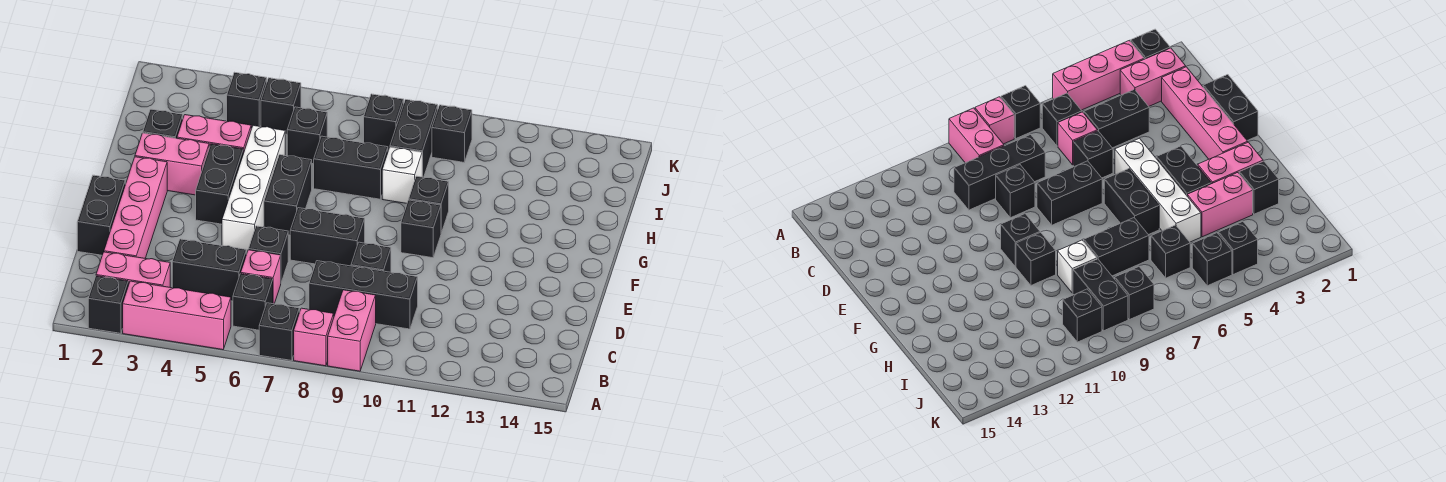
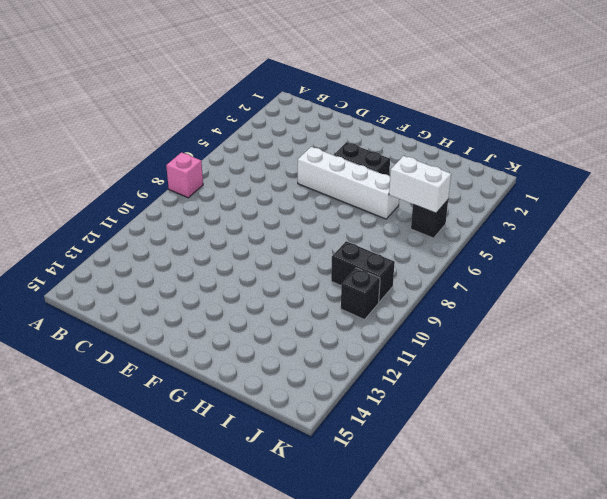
white brick I5:J5 level 2 -> none
none -> black brick A2 level 1
none -> pink brick A3:A5 level 1
none -> black brick A7 level 1
none -> pink brick A9:B9 level 1

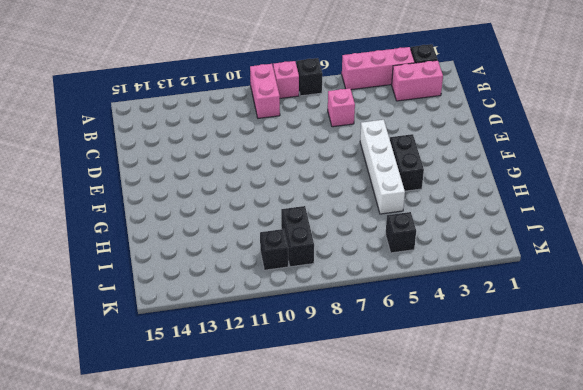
none -> black brick B6 level 1
none -> pink brick C2:F2 level 1
none -> black brick C4:C5 level 1
none -> black brick C8:C10 level 1

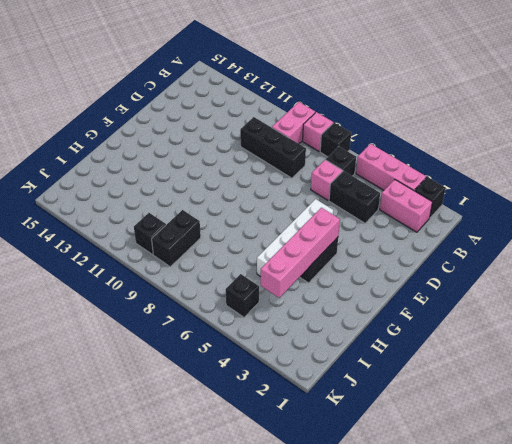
pink brick F4:I4 level 2 -> pink brick C2:F2 level 1
none -> black brick D1:E1 level 1
none -> black brick D6 level 1
none -> black brick D9 level 1
none -> black brick E7:E8 level 1

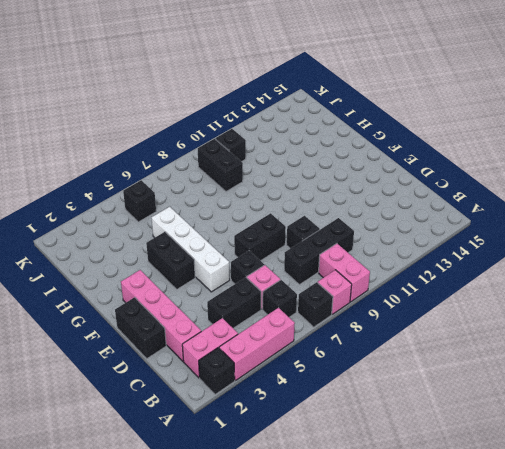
none -> black brick F6:G6 level 1
none -> black brick F10 level 1
none -> pink brick G2:G3 level 1
none -> black brick G10 level 1

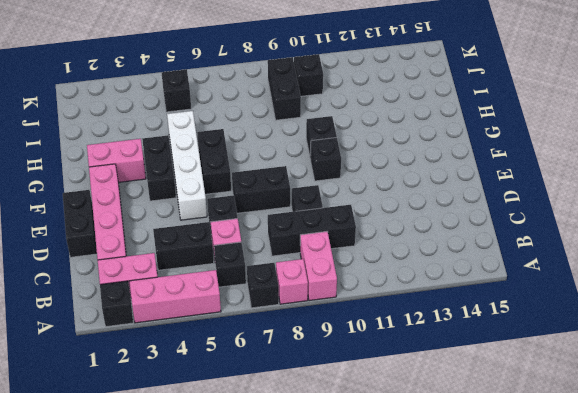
none -> black brick H2 level 1
none -> pink brick H3:H4 level 1
none -> black brick H7:H8 level 1
none -> white brick H9 level 1

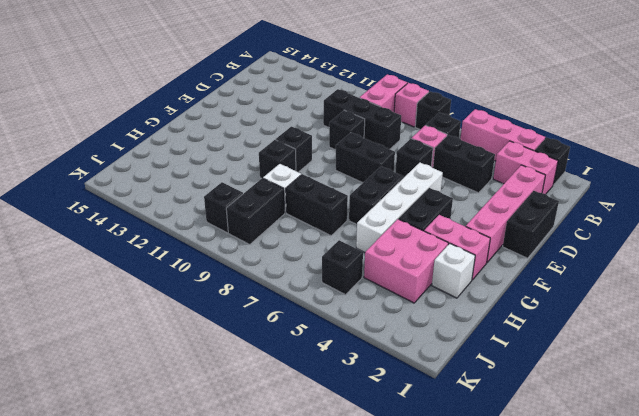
white brick H2 level 1 -> black brick H2 level 1
pink brick H3:I4 level 1 -> pink brick H3:H4 level 1
none -> black brick I6 level 1
none -> black brick J4 level 1
none -> black brick J8 level 1

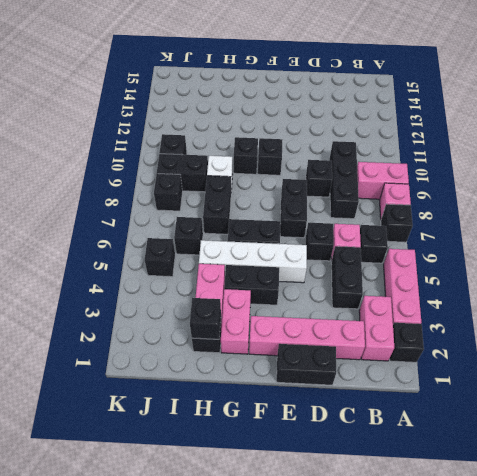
black brick H2 level 2 -> black brick J4 level 1

